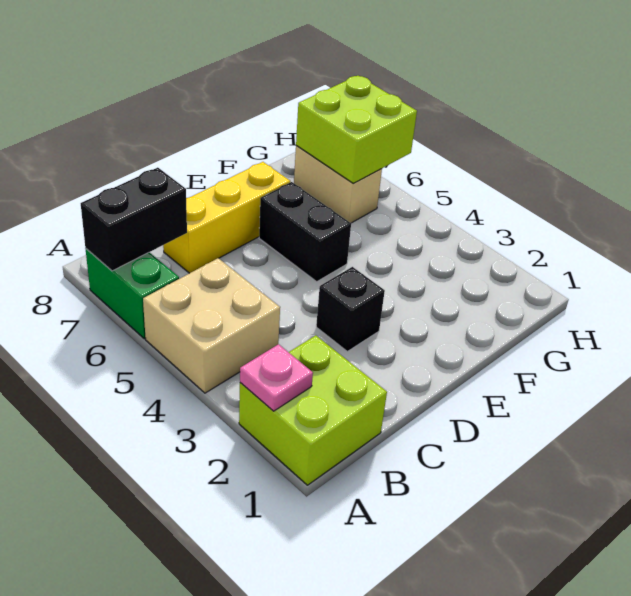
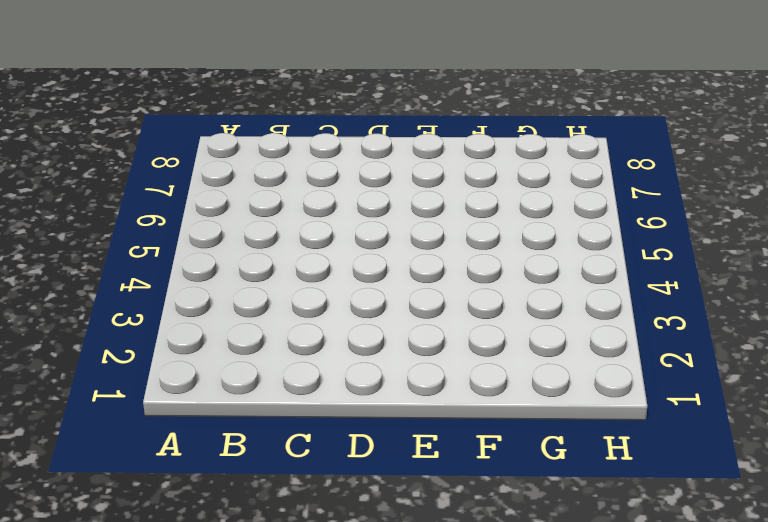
none -> lime brick A1:B2 level 1
none -> tan brick A4:B5 level 1

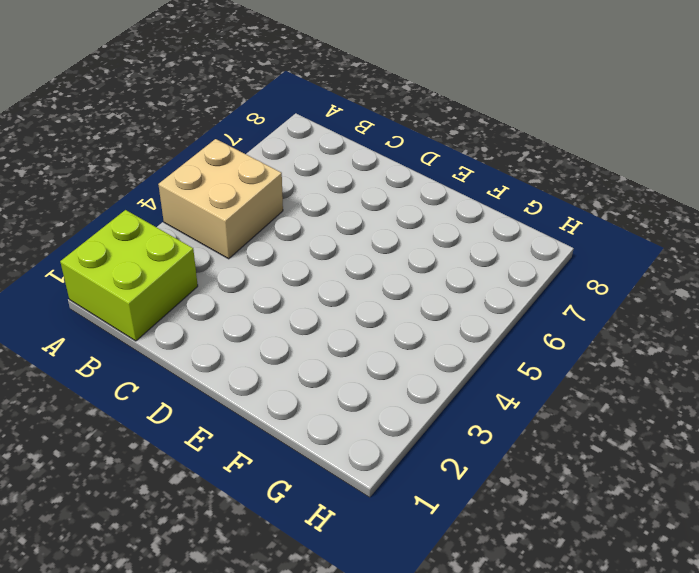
none -> green brick A6:A7 level 1
none -> yellow brick C7:E7 level 1

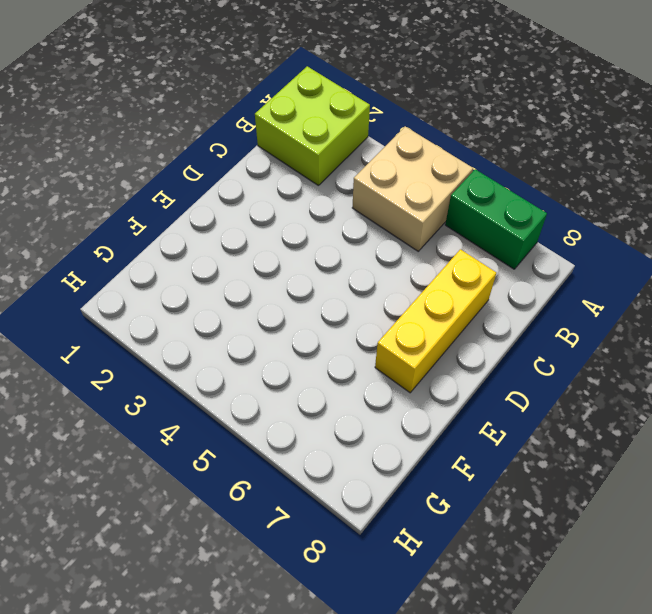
none -> black brick D3 level 1
none -> black brick E5:E6 level 1

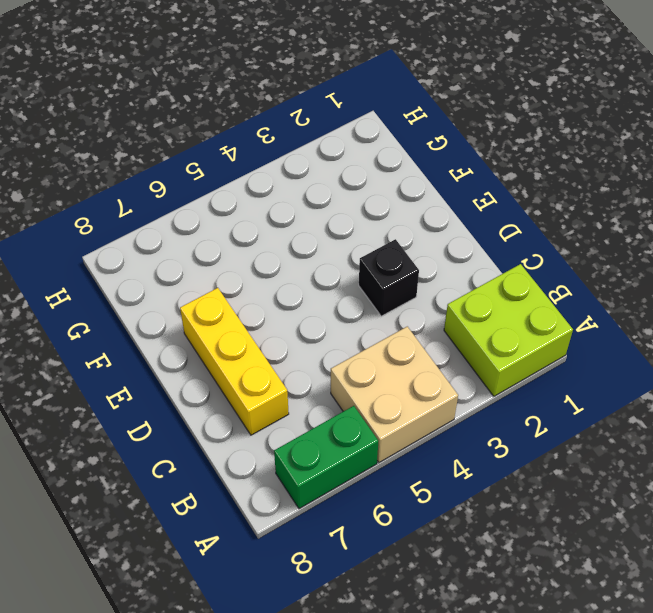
none -> black brick E5:E6 level 1
none -> tan brick G6:G7 level 1

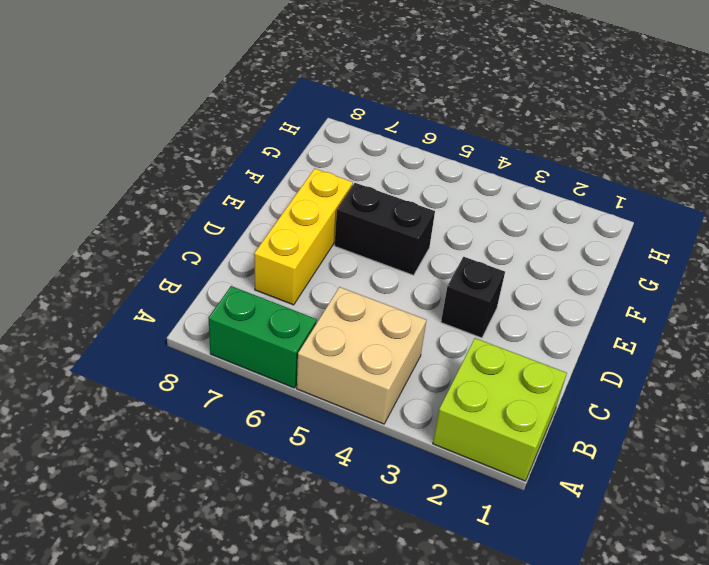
none -> tan brick G6:G7 level 1
none -> pink plate A2 level 2

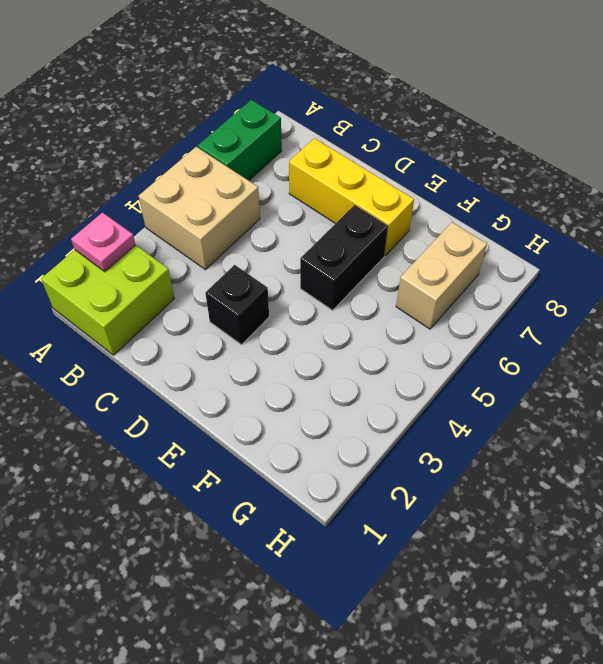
none -> black brick A7:B7 level 2
none -> lime brick G6:H7 level 2

